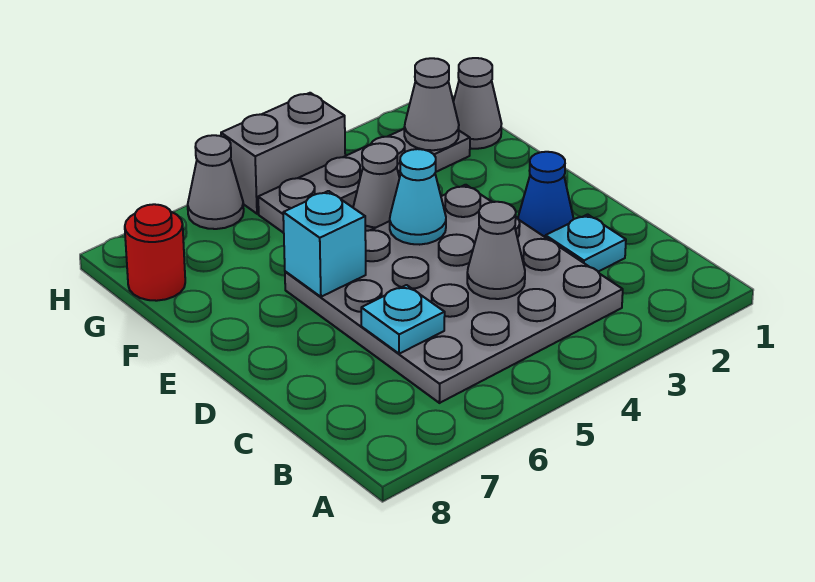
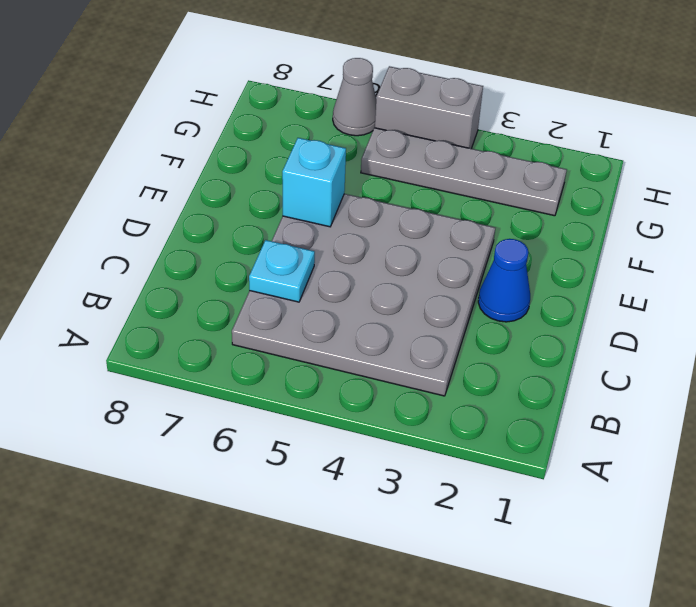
none -> cyan plate C2 level 1
none -> grey cone F4 level 1
none -> grey cone G1 level 1

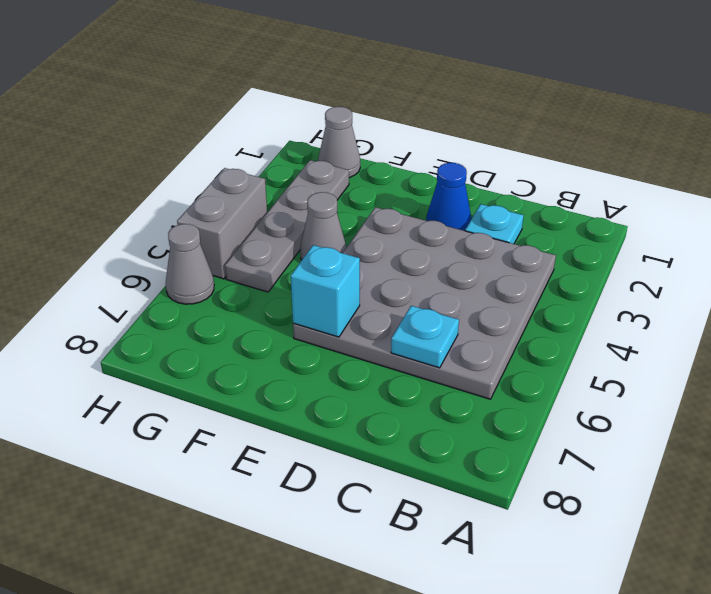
none -> red round brick G8 level 1
none -> grey cone C4 level 2
none -> cyan cone E4 level 2

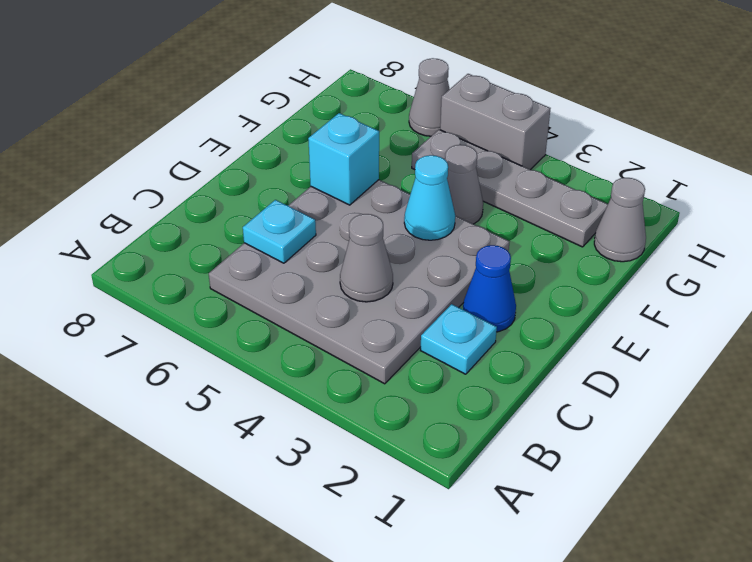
none -> red round brick G8 level 1
none -> grey cone G2 level 2

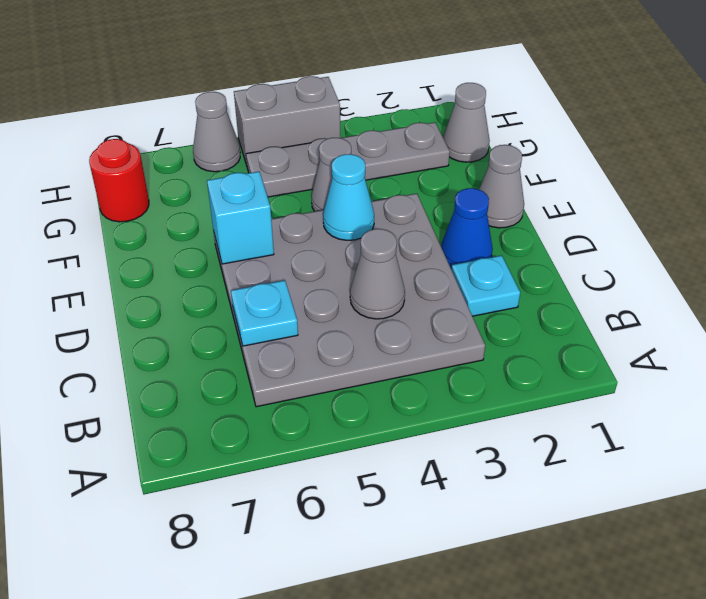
grey cone E1 level 1 -> grey cone G2 level 2

